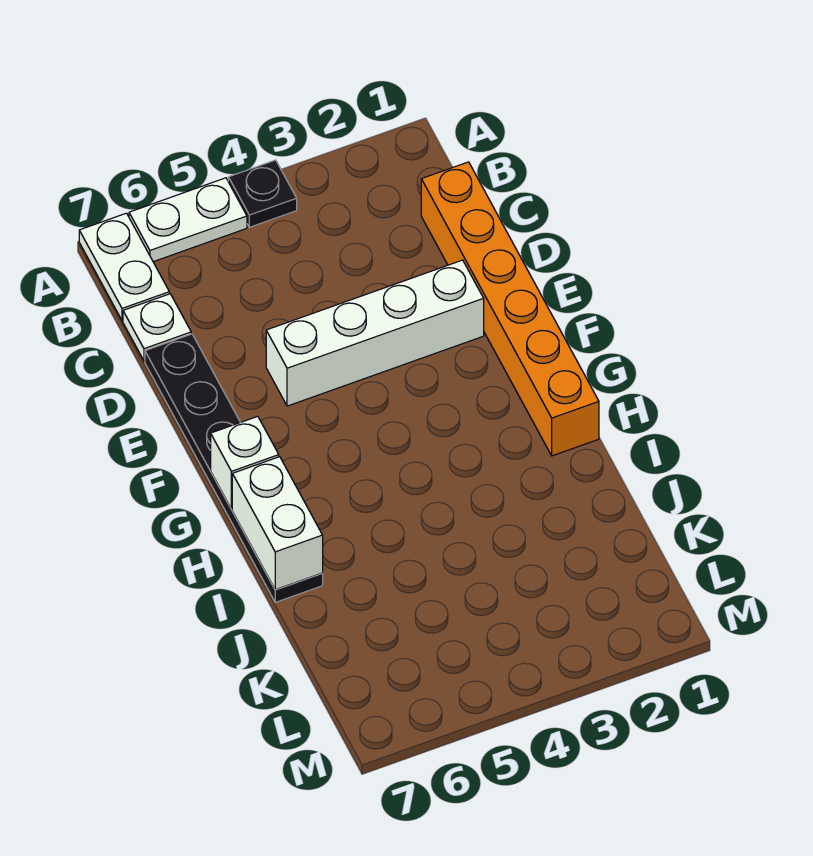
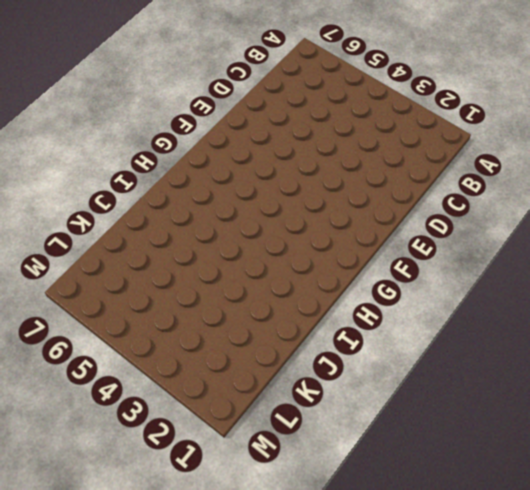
none -> black plate A4 level 1
none -> white plate A5:A6 level 1

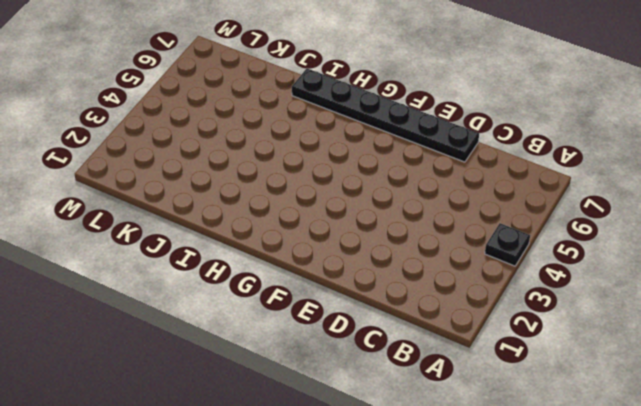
none -> white plate A5:A6 level 1
none -> white plate A7:B7 level 1

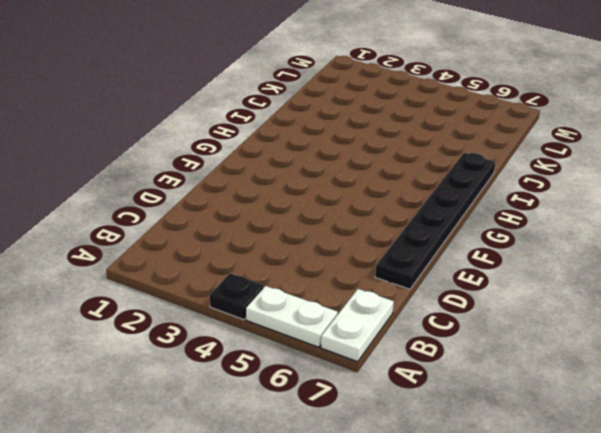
none -> orange brick C1:H1 level 1
none -> white plate C7 level 1

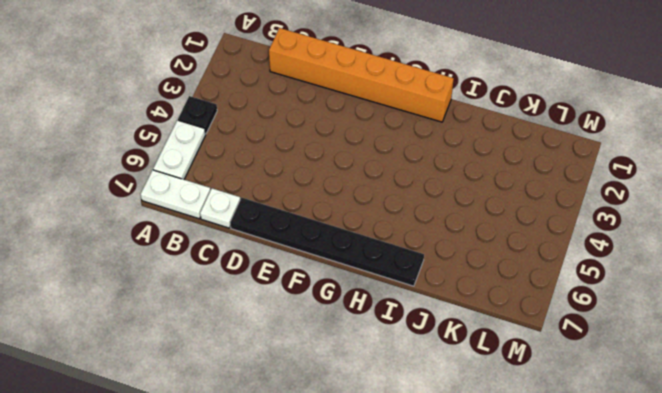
none -> white brick E2:E5 level 1
none -> white brick G7 level 2

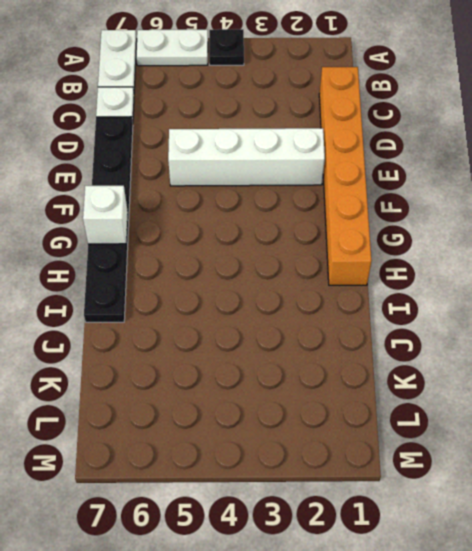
none -> white brick H7:I7 level 2

